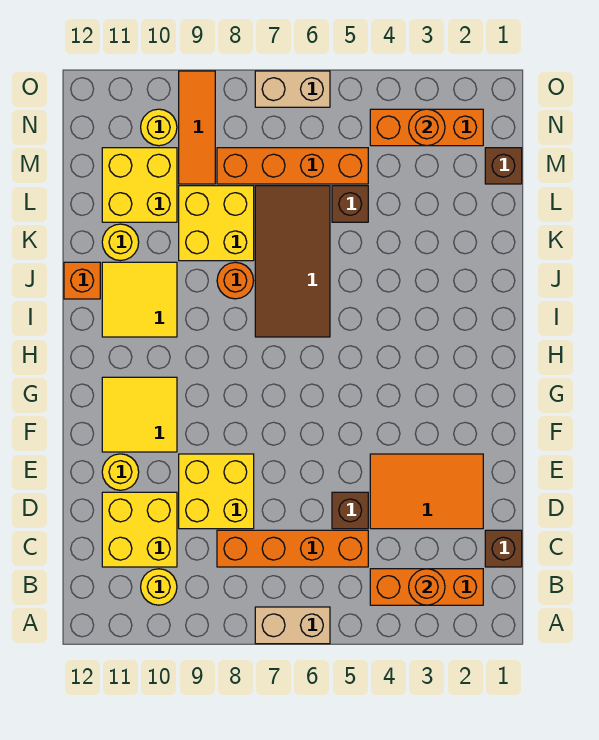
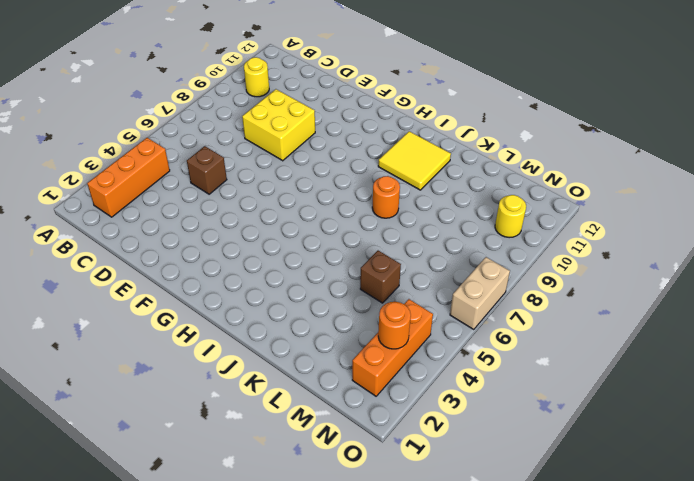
none -> tan brick A6:A7 level 1
none -> brown brick C1 level 1
none -> orange brick C5:C8 level 1

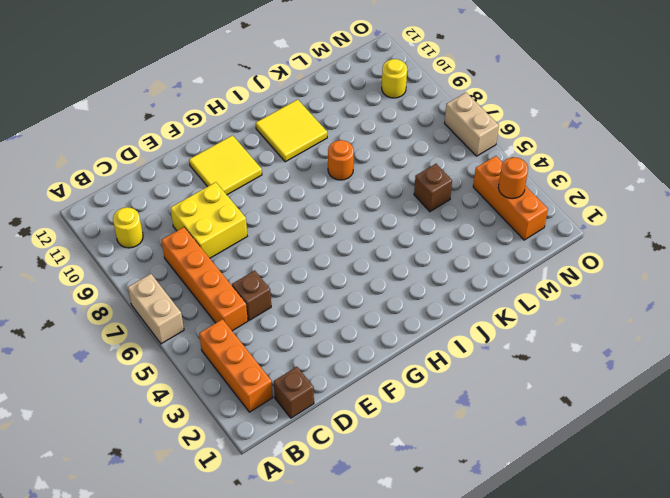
none -> yellow brick C10:D11 level 1
none -> orange tile D2:E4 level 1
none -> yellow round brick E11 level 1

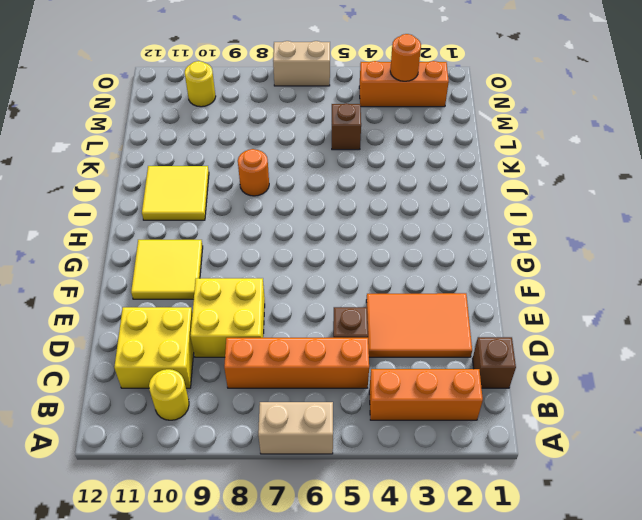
none -> yellow round brick E11 level 1
none -> brown tile I6:L7 level 1
none -> orange brick J12 level 1

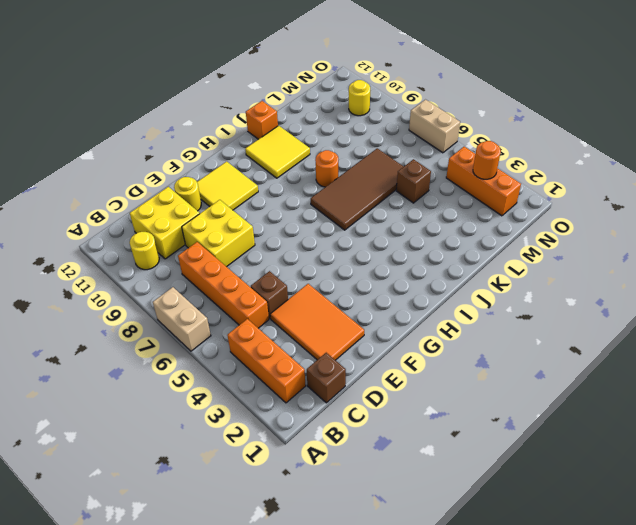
none -> yellow brick K8:L9 level 1
none -> yellow round brick K11 level 1
none -> yellow brick L10:M11 level 1

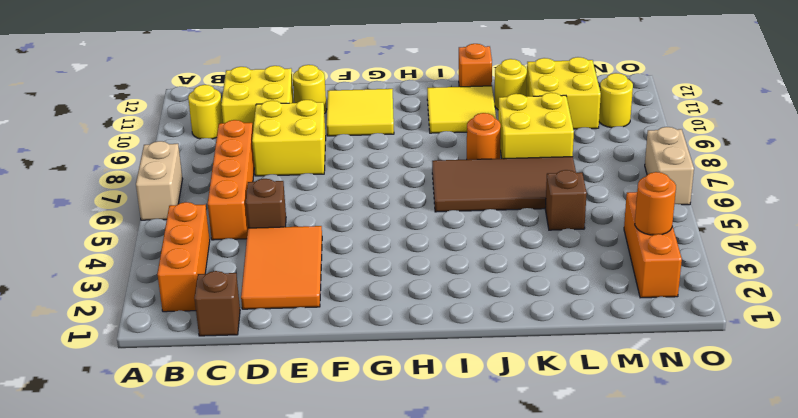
none -> brown brick M1 level 1
none -> orange brick M5:M8 level 1
none -> orange tile M9:O9 level 1

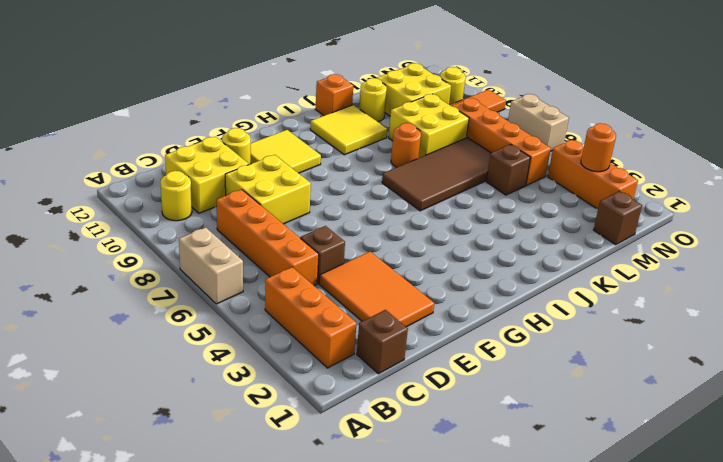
none -> orange round brick B3 level 2

